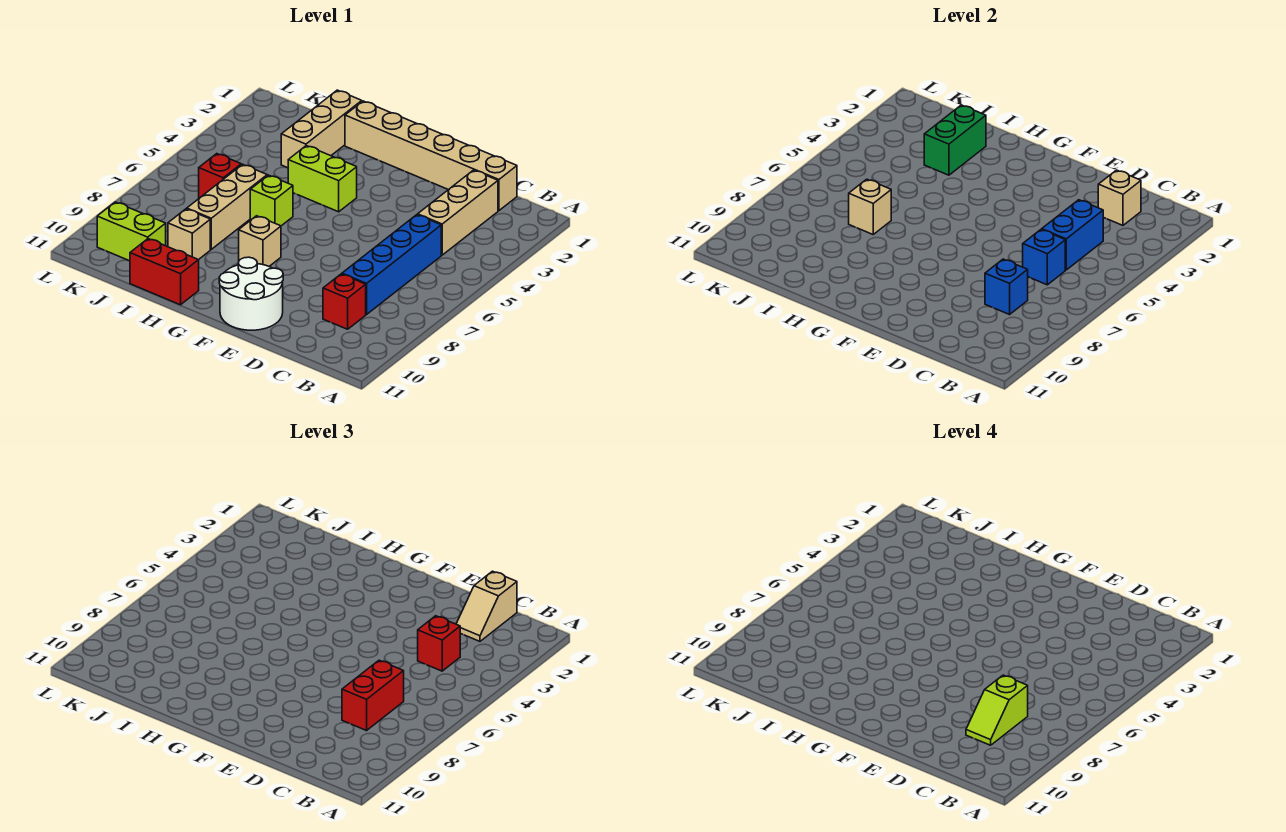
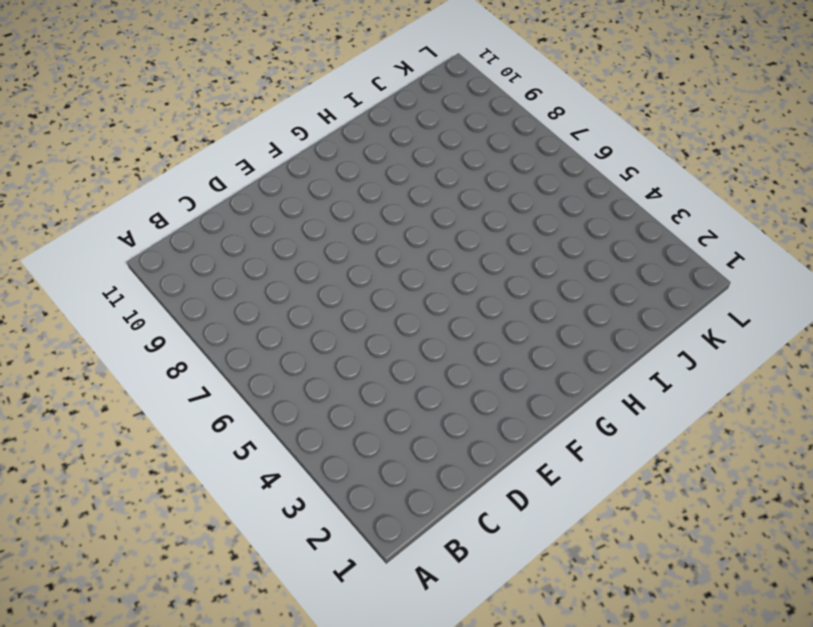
none -> tan brick C1:H1 level 1
none -> tan brick C2:C4 level 1
none -> blue brick C5:C8 level 1

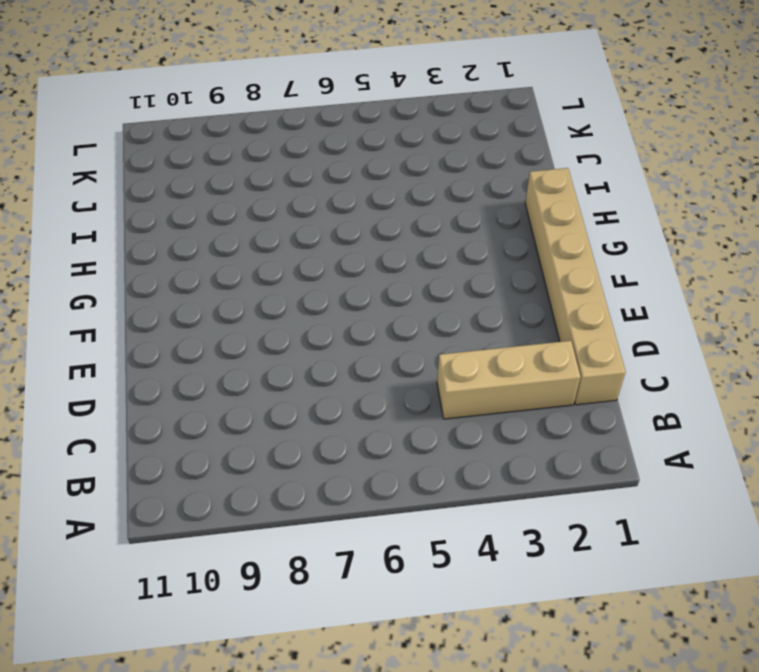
none -> blue brick C5:C8 level 1
none -> red brick C9 level 1
none -> white round brick E10:F11 level 1

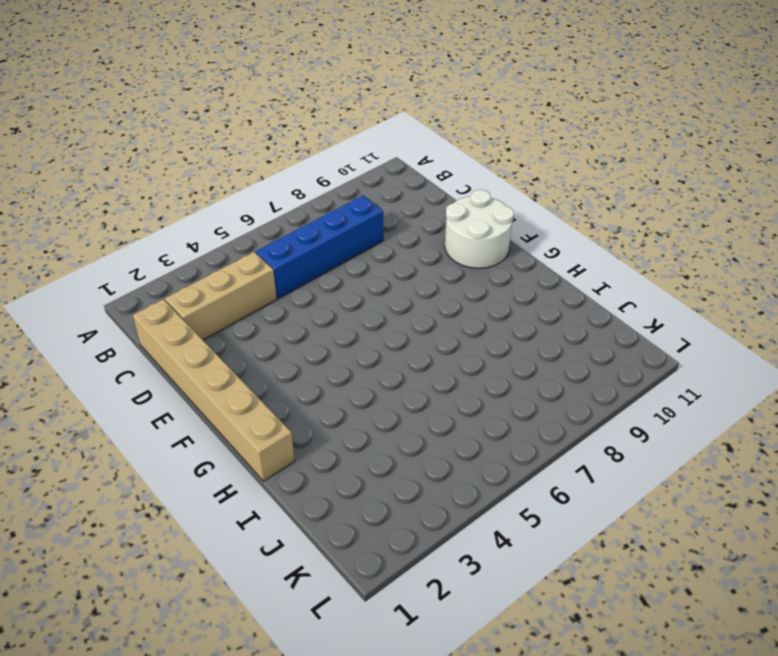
none -> red brick C9 level 1
none -> lime brick G4:H4 level 1
none -> tan brick G8 level 1

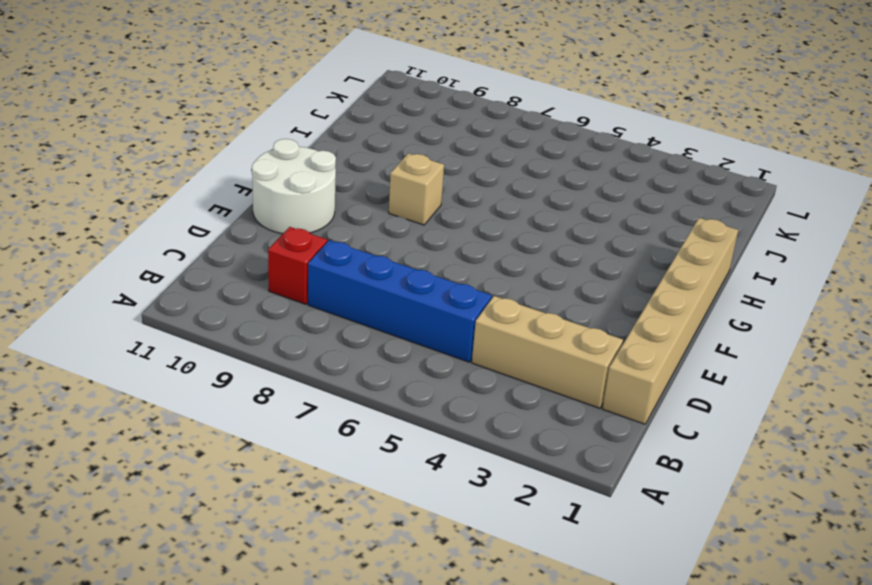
none -> lime brick G4:H4 level 1
none -> lime brick H6 level 1
none -> red brick H11:I11 level 1

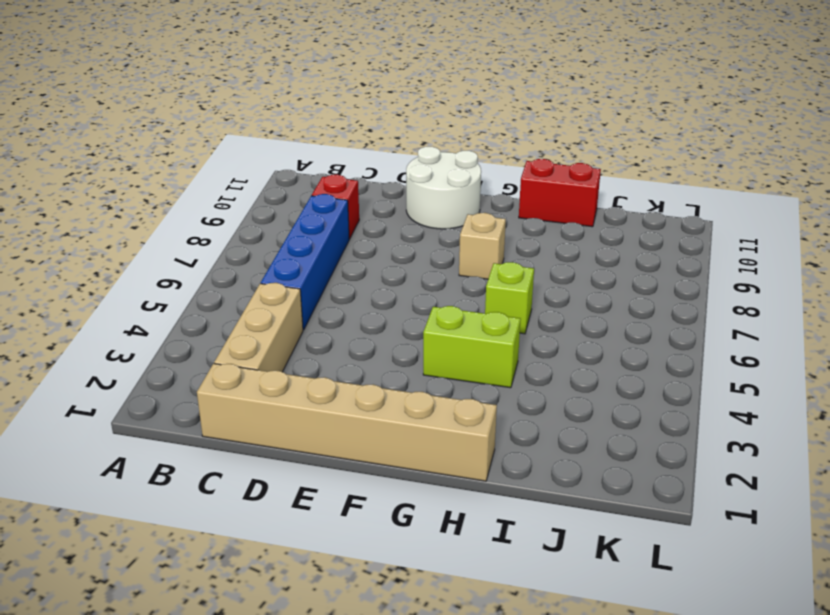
none -> tan brick I1:I3 level 1
none -> tan brick I6:I8 level 1
none -> tan brick I9 level 1

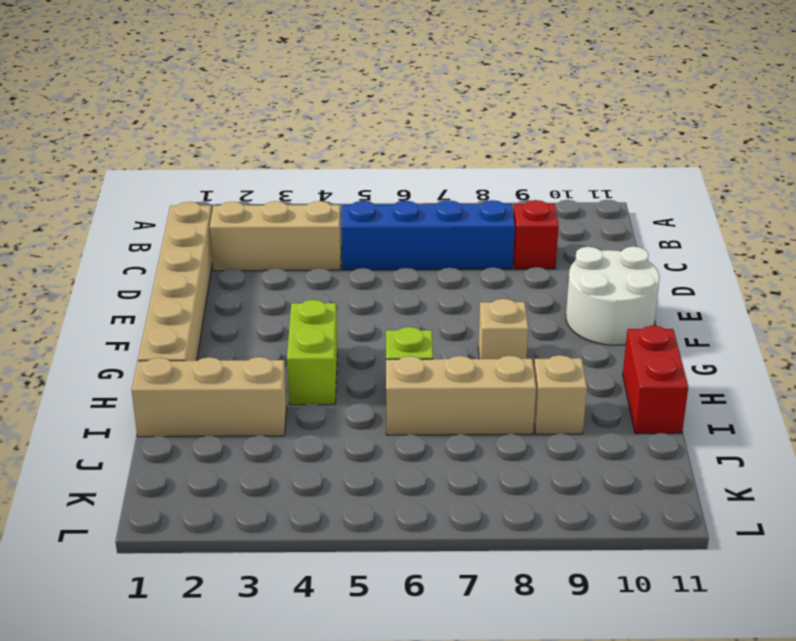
none -> red brick J6 level 1
none -> lime brick J10:K10 level 1
none -> tan brick C2 level 2

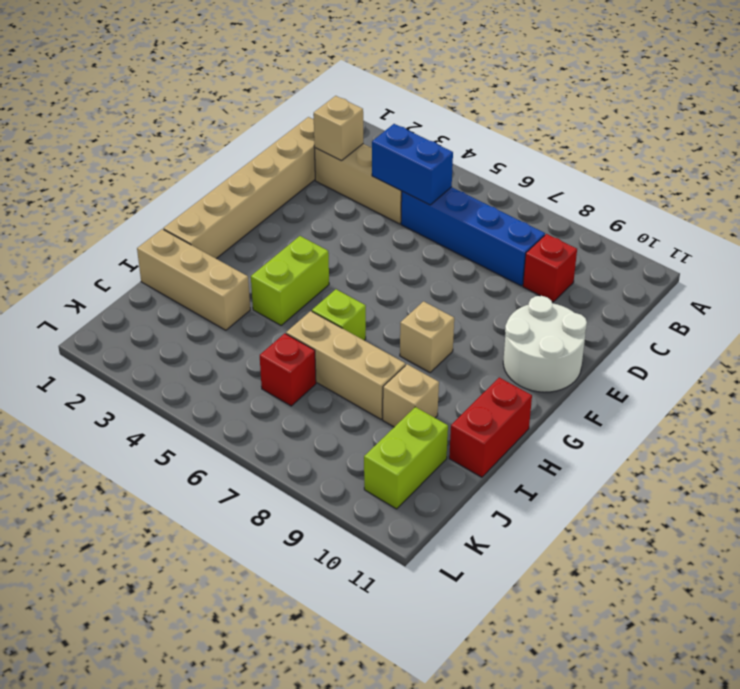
none -> blue brick C6 level 2
none -> blue brick C8 level 2
none -> green brick I2:I3 level 2

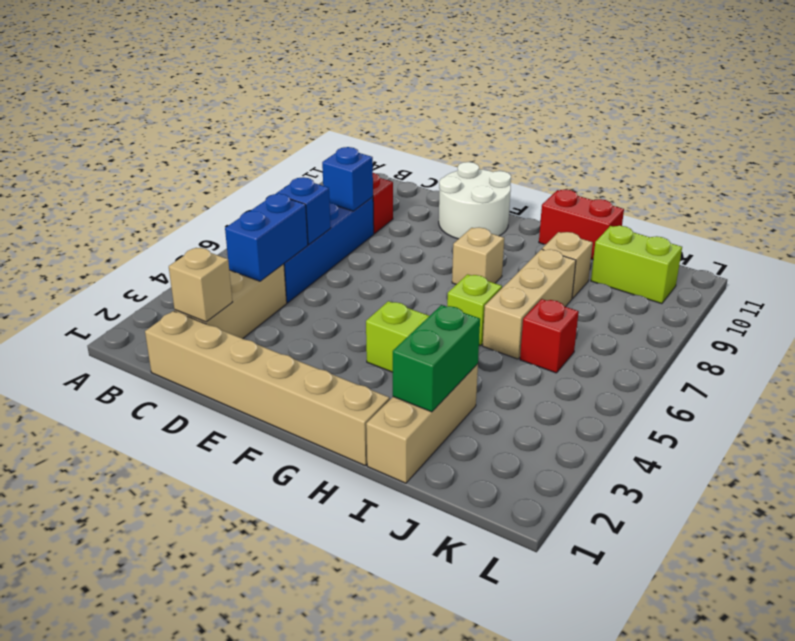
none -> tan brick I7 level 2
none -> tan slope C1:C2 level 3 top 1
none -> red brick C4 level 3

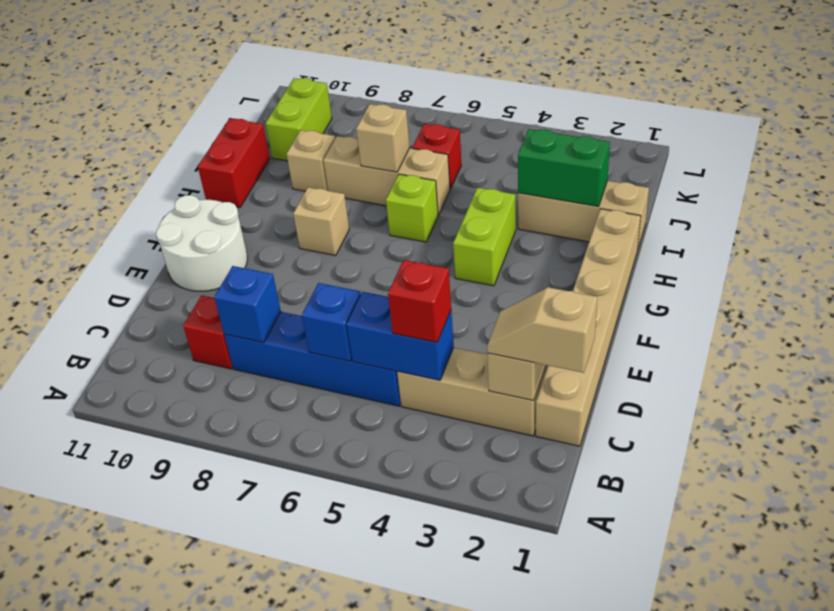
none -> red brick C7:C8 level 3
none -> lime slope C8:C9 level 4 top 8

